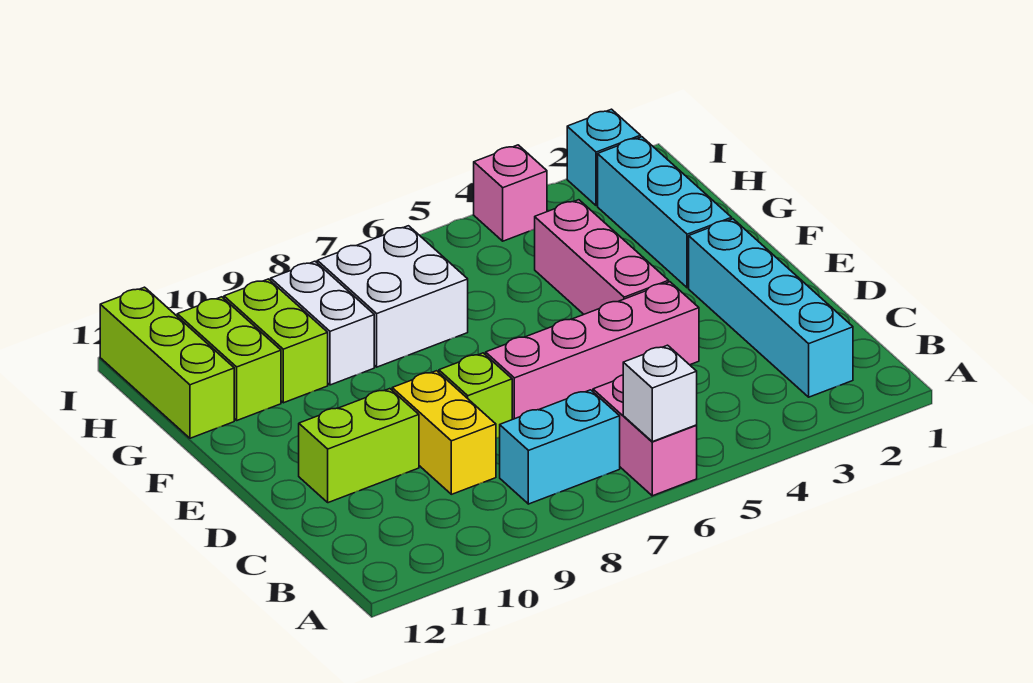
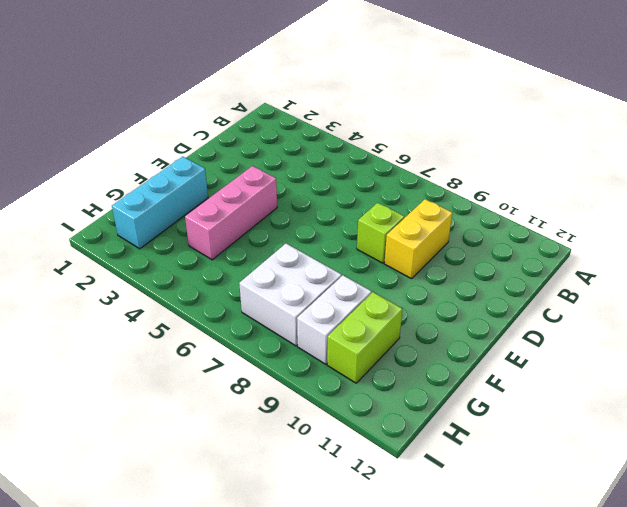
none -> pink brick A6:B6 level 1
none -> cyan brick B2:E2 level 1
none -> cyan brick B7:B8 level 1

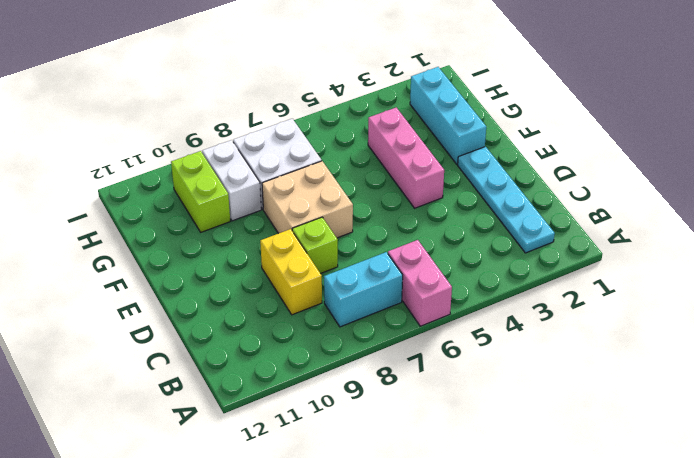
cyan plate B2:E2 level 1 -> cyan brick B2:E2 level 1
tan brick E7:F8 level 1 -> none
none -> pink brick D4:D7 level 1
none -> lime brick D10:D11 level 1
none -> lime brick G11:H11 level 1

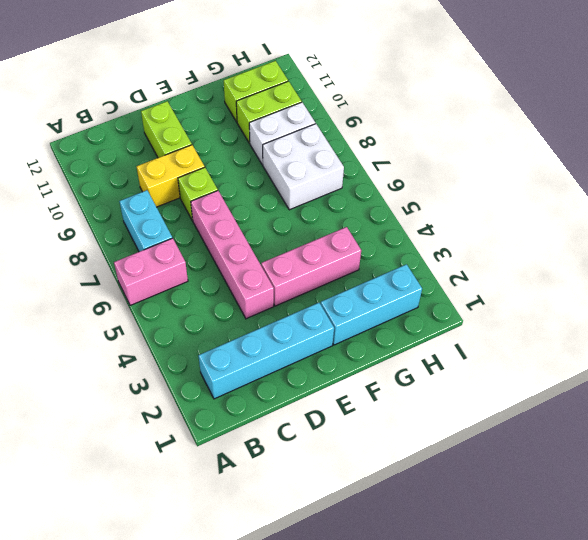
none -> lime brick G12:I12 level 1
none -> cyan brick I2 level 1
none -> pink brick I4 level 1

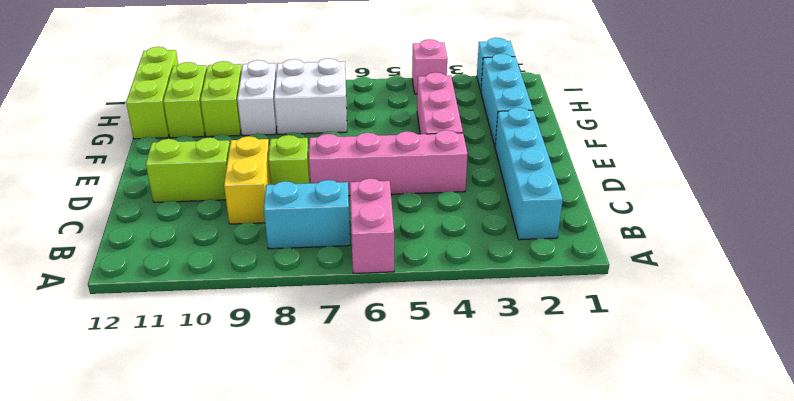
none -> white brick A6 level 2

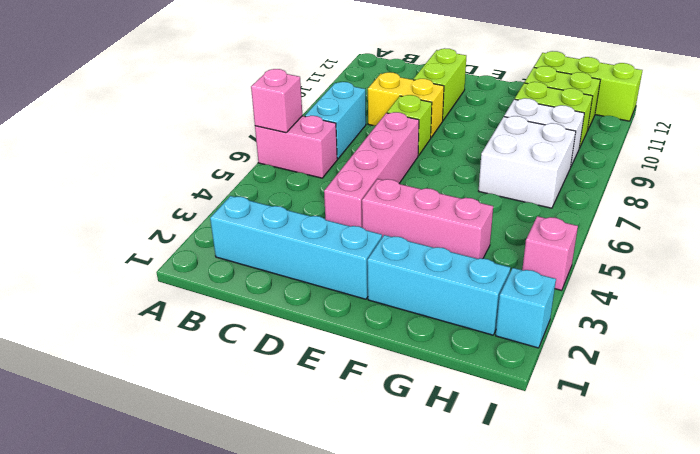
pink brick A6 level 2 -> white brick A6 level 2

